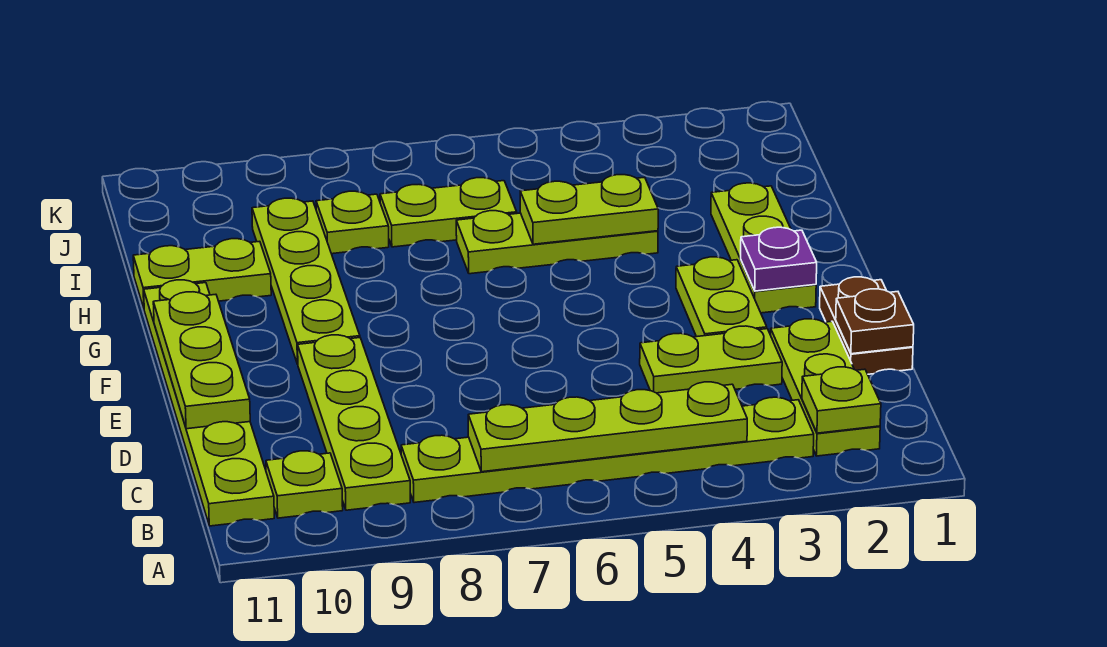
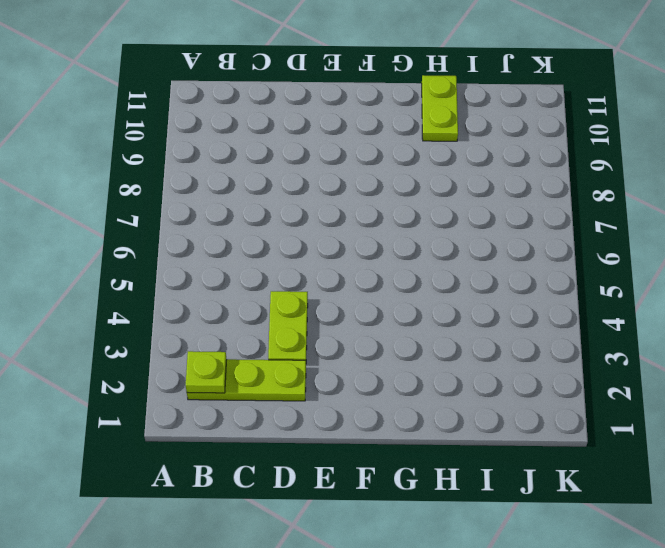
none -> lime plate B3:B8 level 1
none -> lime plate B9:E9 level 1
none -> lime plate B10 level 1

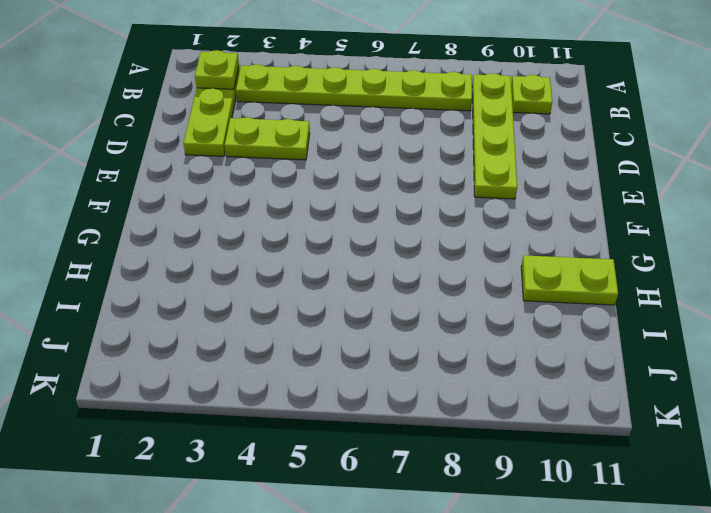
none -> lime plate B11:G11 level 1
none -> brown plate D1:E1 level 1
none -> lime plate E3:F3 level 1

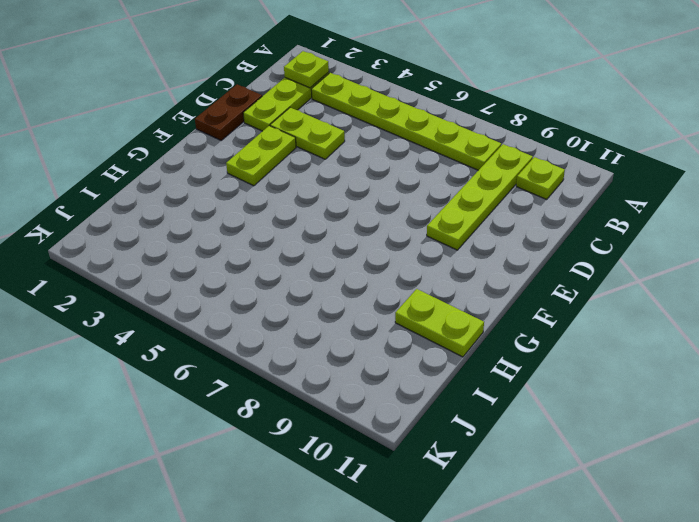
none -> lime plate B11:G11 level 1
none -> lime plate F2:H2 level 1
none -> lime plate F9:I9 level 1

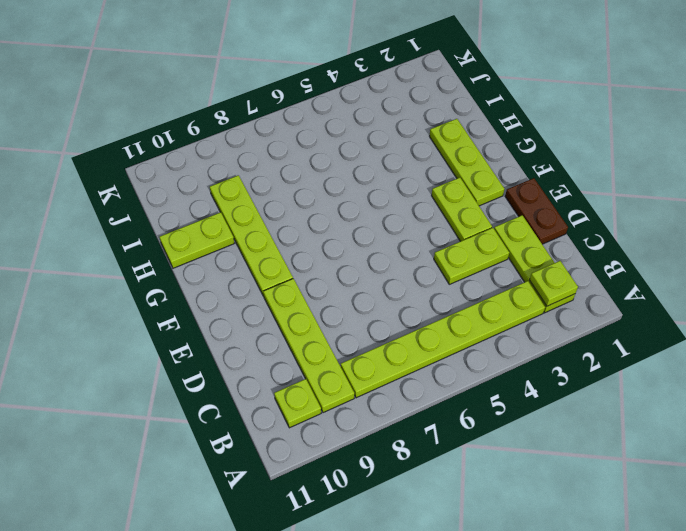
none -> lime plate B11:G11 level 1
none -> lime plate H4:H6 level 1
none -> lime plate I6:I7 level 1

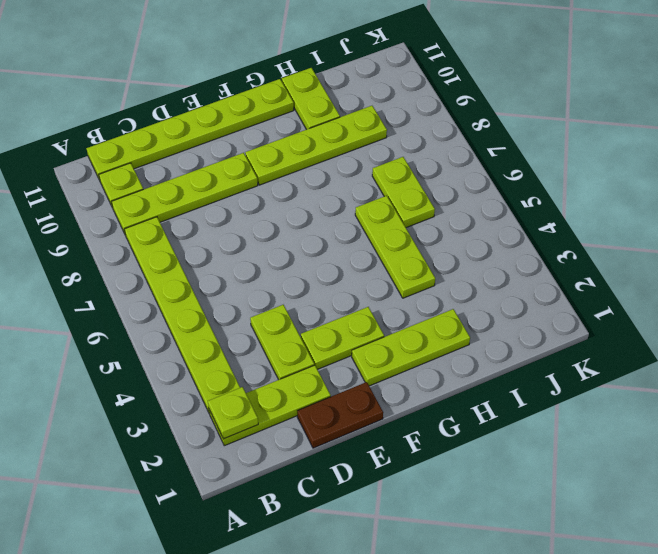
none -> lime plate I8 level 1
none -> lime plate B4:B7 level 2
none -> brown plate D1 level 2

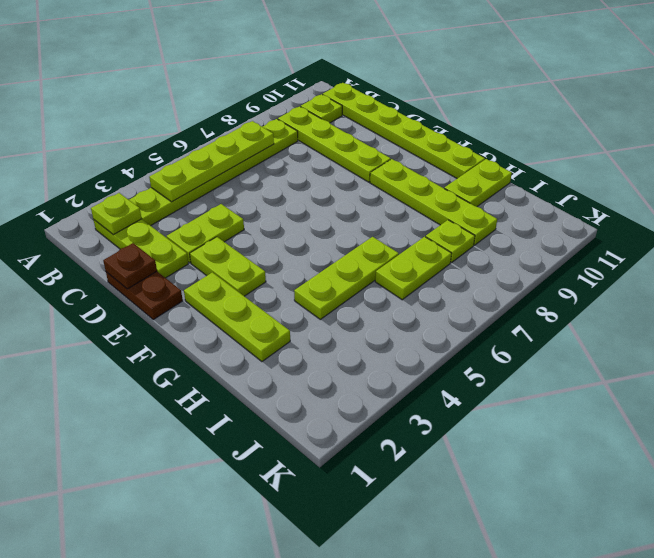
none -> lime plate D11:F11 level 2
none -> purple plate F2 level 2
none -> lime plate H4:H5 level 2

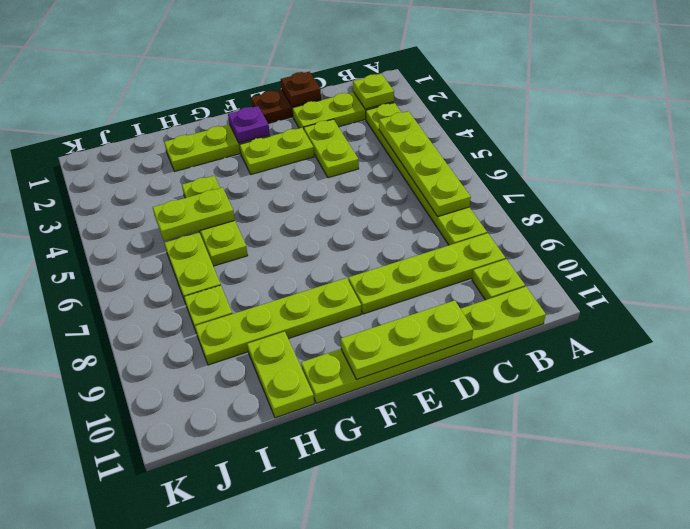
lime plate H5:I5 level 2 -> lime plate H4:H5 level 2

